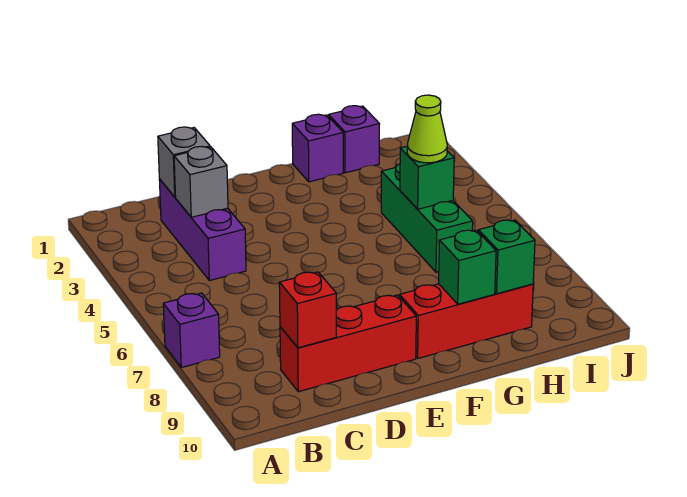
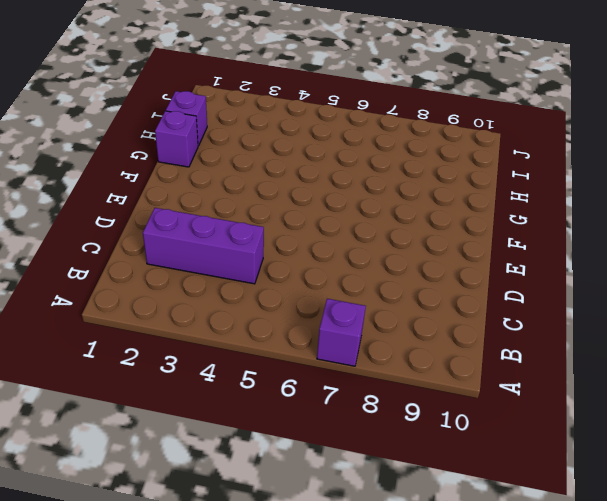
none -> red brick C9:E9 level 1
none -> red brick F9:H9 level 1
none -> green brick H4:H6 level 1

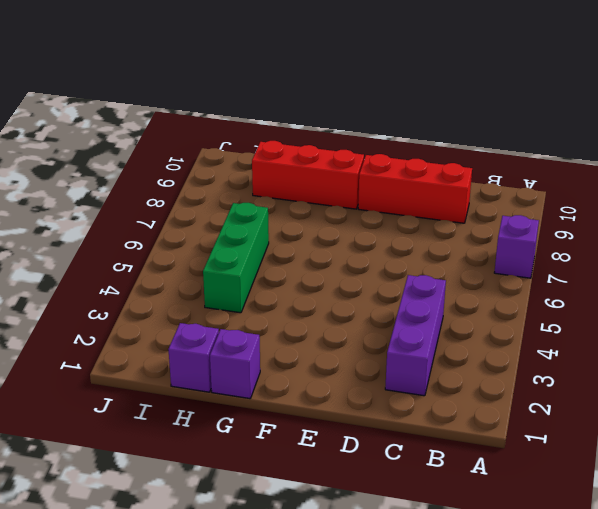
none -> grey brick C2 level 2
none -> grey brick C3 level 2
none -> red brick C9 level 2

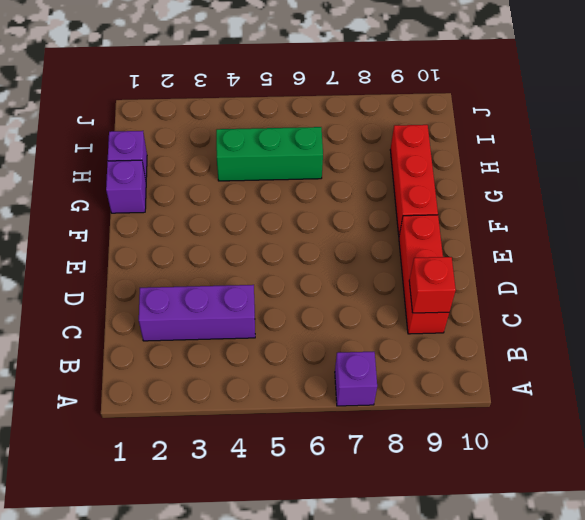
none -> grey brick C2 level 2
none -> grey brick C3 level 2
none -> green brick G9 level 2

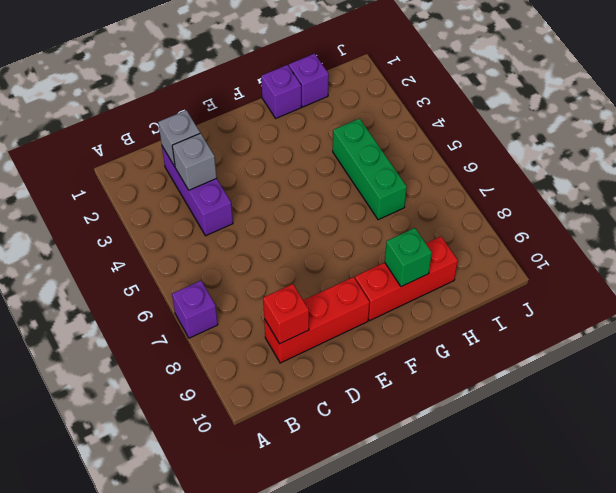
none -> green brick H5 level 2
none -> green brick H9 level 2
none -> lime cone H5 level 3

